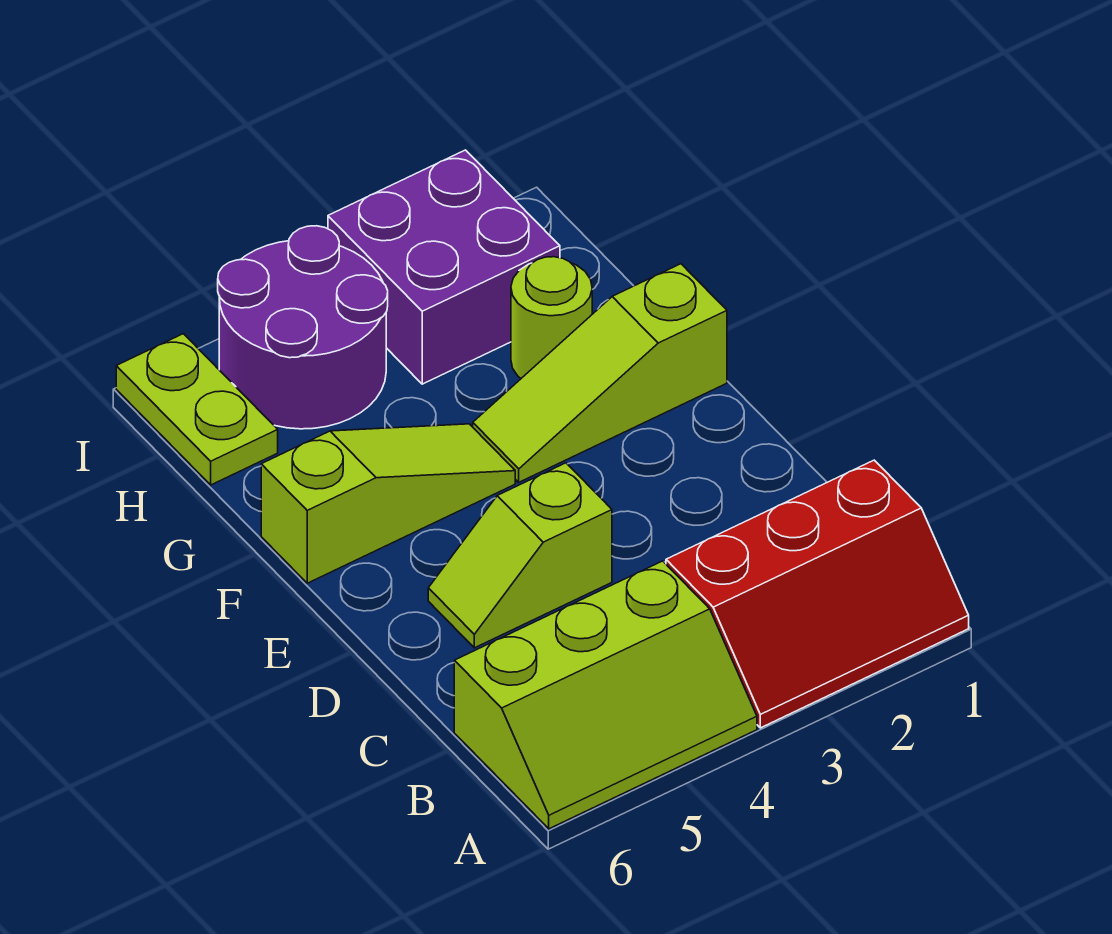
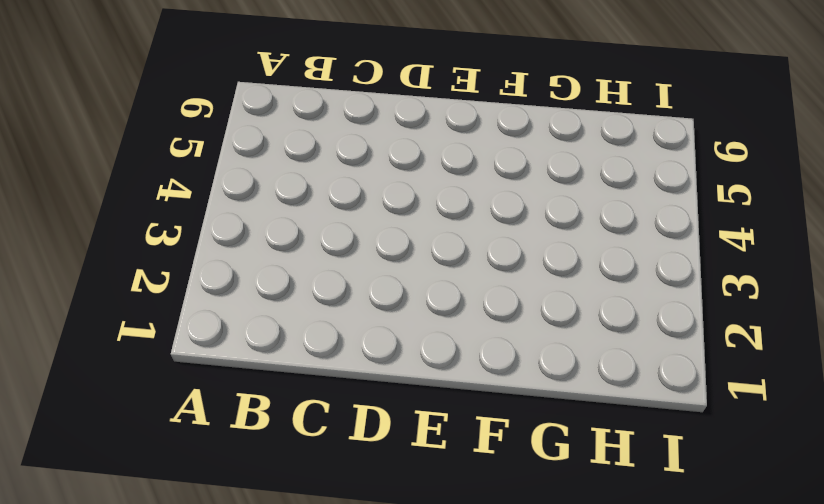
none -> red slope A1:B3 level 1 top B
none -> lime slope A4:B6 level 1 top B

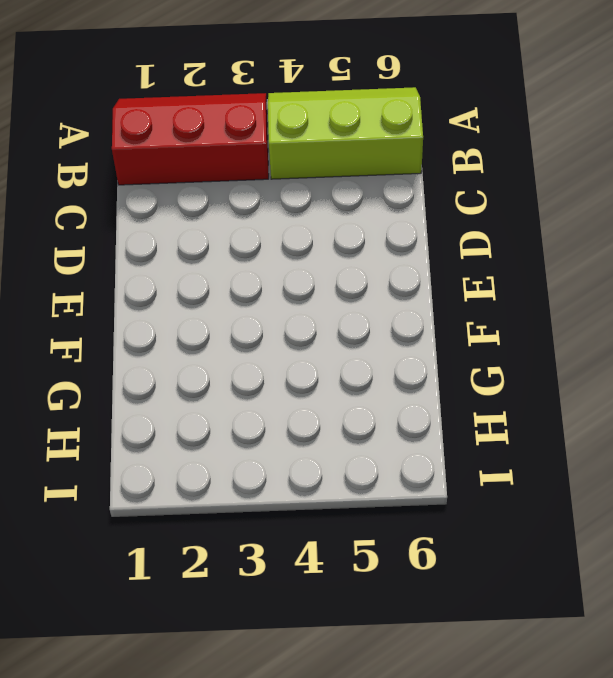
none -> lime slope D4:D5 level 1 top 4
none -> lime slope F1:F3 level 1 top 1

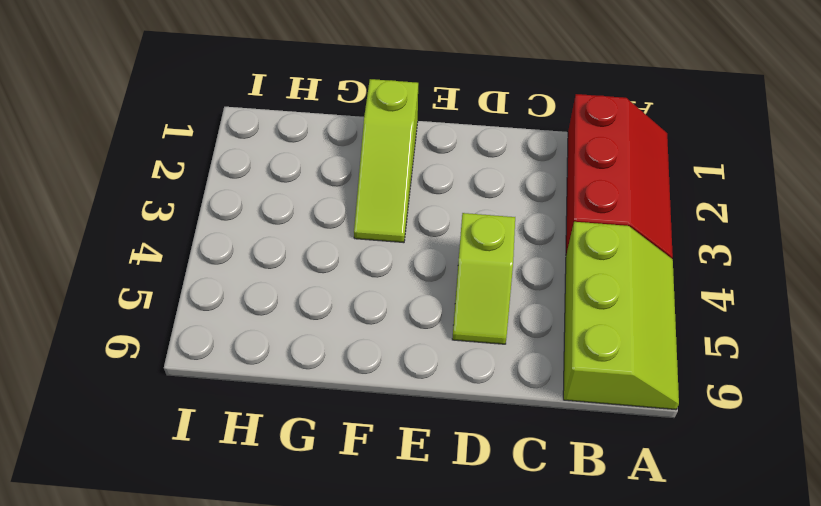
none -> lime slope F4:F6 level 1 top 6
none -> lime round brick G2 level 1

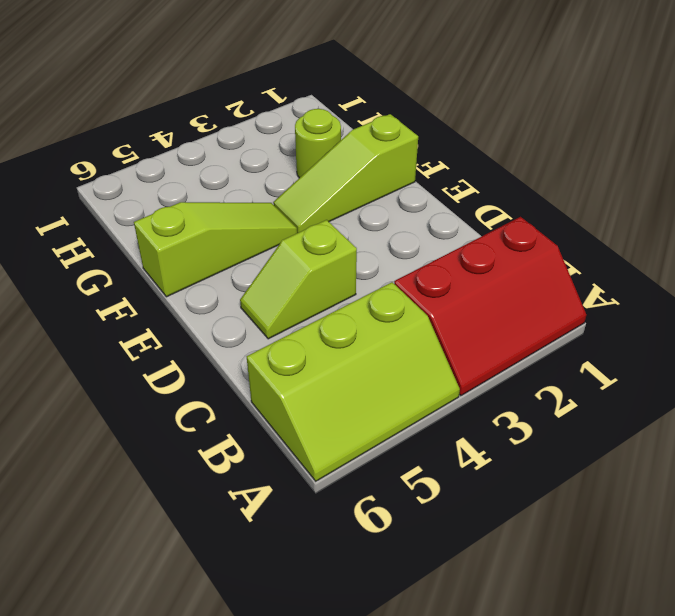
none -> purple brick H2:I3 level 1
none -> purple round brick H4:I5 level 1

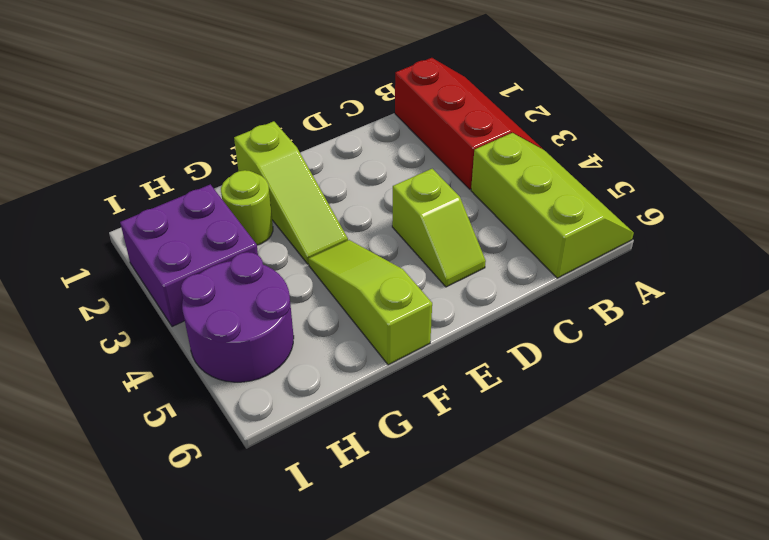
none -> lime plate H6:I6 level 1

